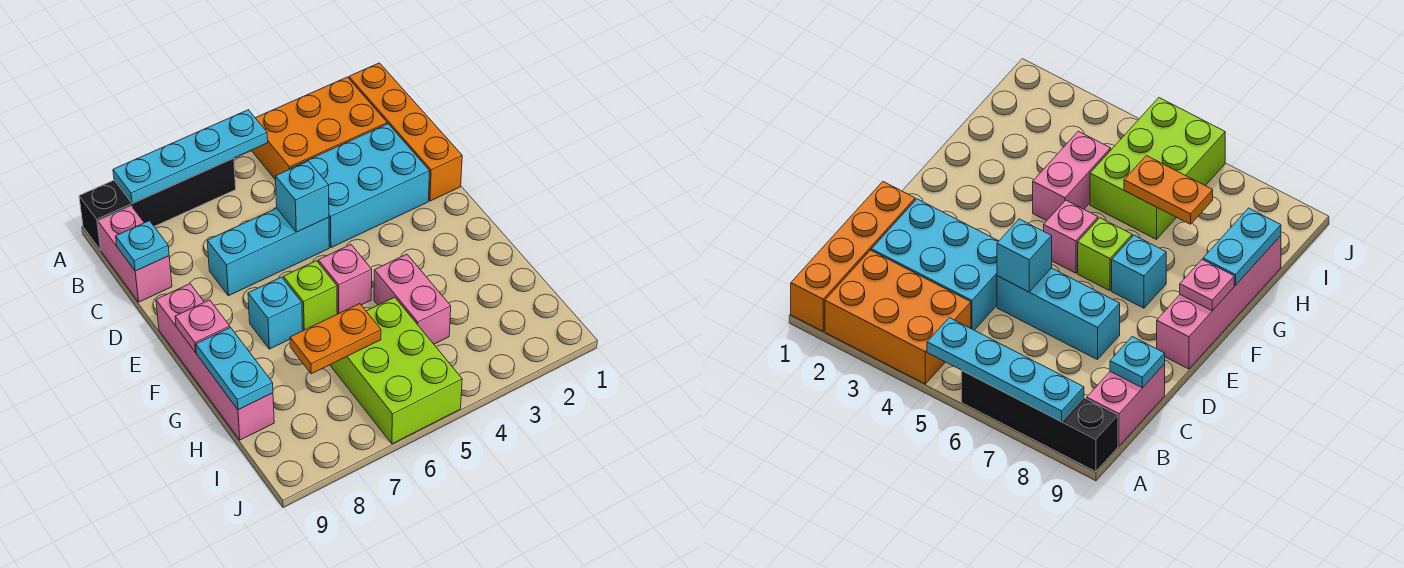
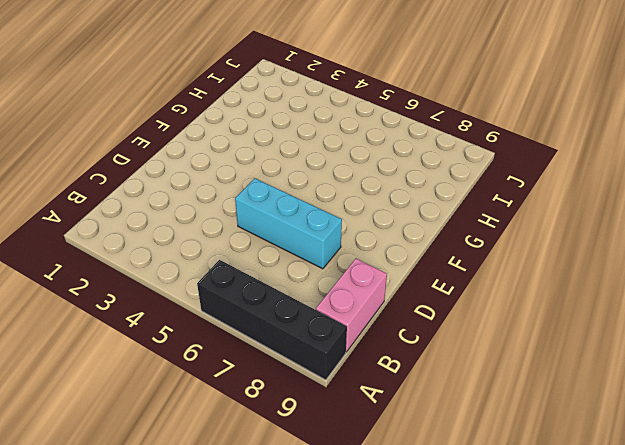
none -> orange brick A1:D1 level 1
none -> orange brick A2:B4 level 1
none -> cyan brick C2:D4 level 1

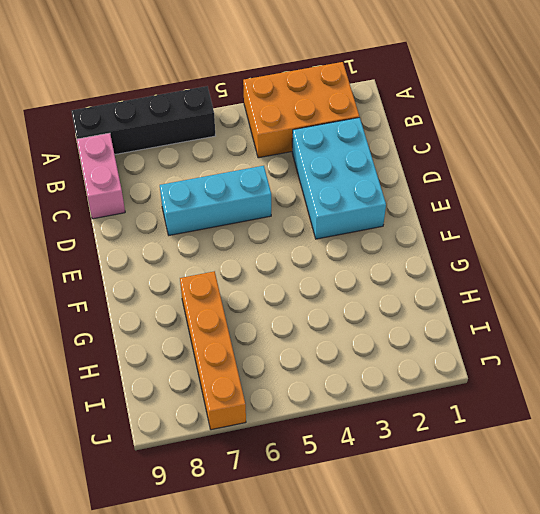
cyan brick C2:E3 level 1 -> cyan brick C2:D4 level 1
orange brick G7:J7 level 1 -> orange brick A1:D1 level 1
none -> pink brick E9:H9 level 1
none -> pink brick F5 level 1
none -> lime brick F6 level 1

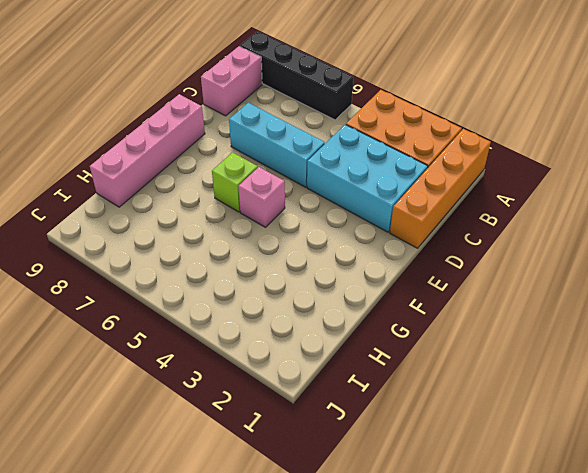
none -> cyan brick F7 level 1
none -> pink brick G4:H4 level 1
none -> lime brick H5:J6 level 1

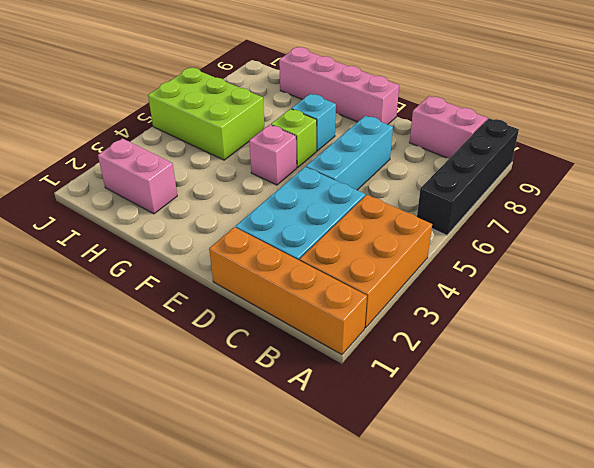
pink brick H2:I2 level 1 -> pink brick G4:H4 level 1
none -> cyan plate A5:A8 level 2
none -> cyan plate C9 level 2
none -> cyan brick D5 level 2

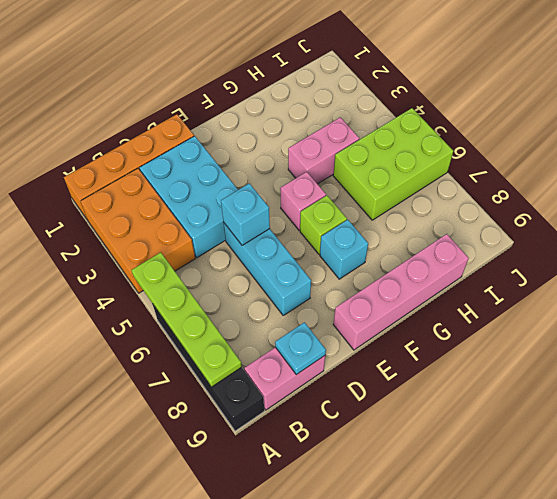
lime plate A5:A8 level 2 -> cyan plate A5:A8 level 2
none -> pink plate F9 level 2
none -> cyan plate G9:H9 level 2
none -> orange plate H6:H7 level 2

